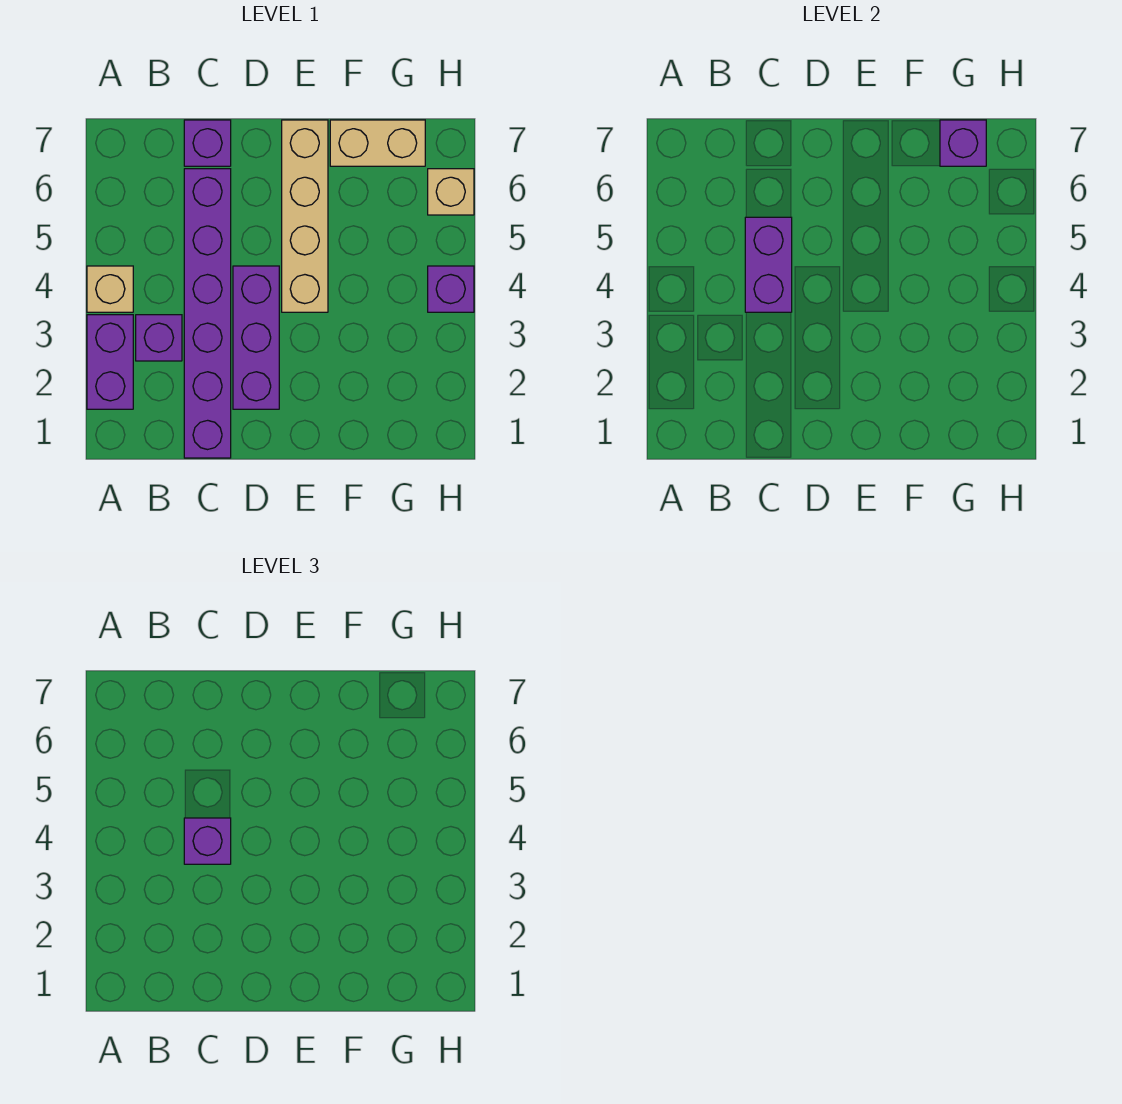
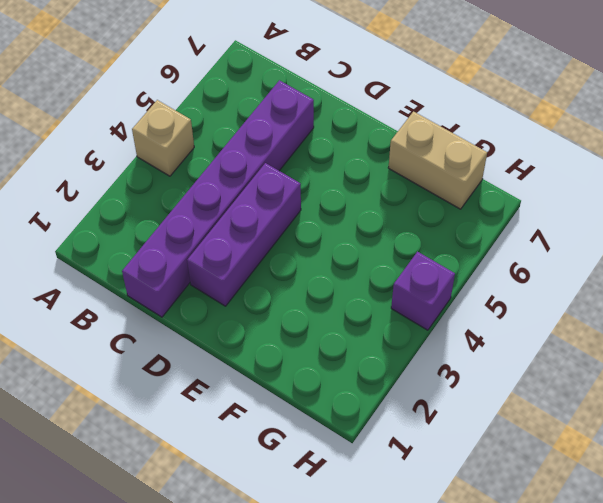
none -> purple brick A2:A3 level 1
none -> purple brick B3 level 1
none -> purple brick C7 level 1

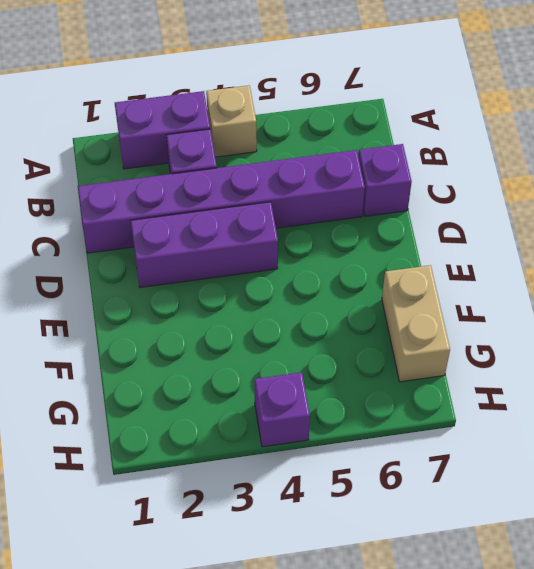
none -> tan brick E4:E7 level 1
none -> tan brick H6 level 1
none -> purple brick C4:C5 level 2

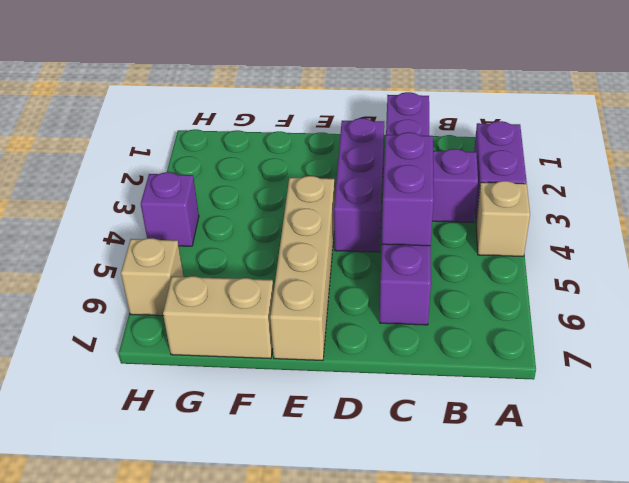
none -> purple brick C7 level 1
none -> purple brick G7 level 2
none -> purple brick C4 level 3

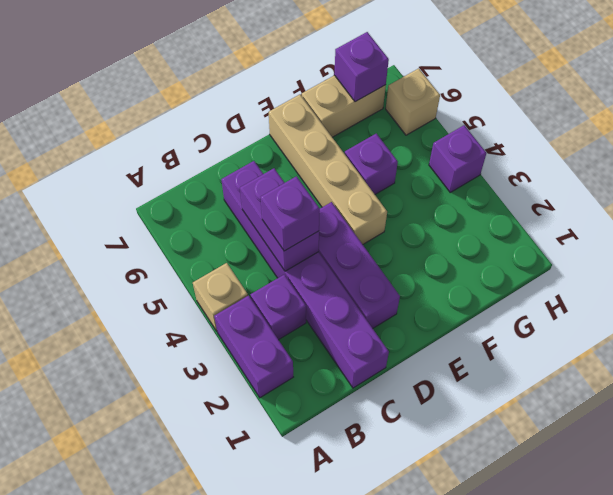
purple brick F5 level 1 -> purple brick C7 level 1

